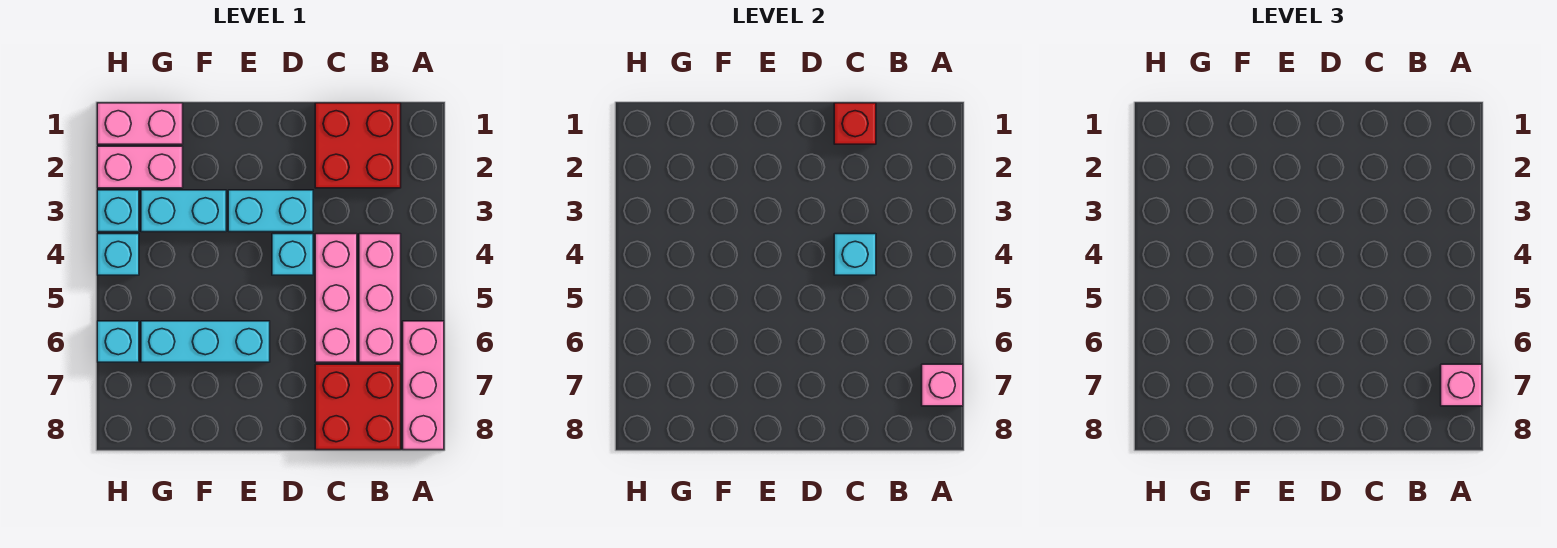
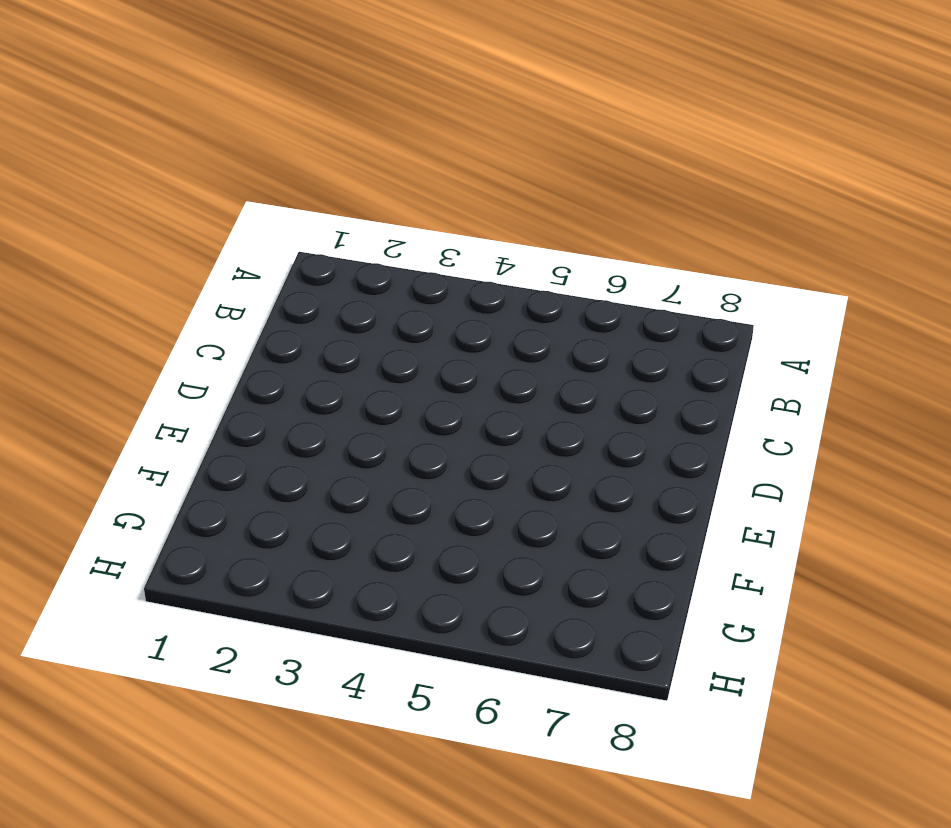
none -> pink brick A6:A8 level 1
none -> red brick B1:C2 level 1
none -> pink brick B4:B6 level 1

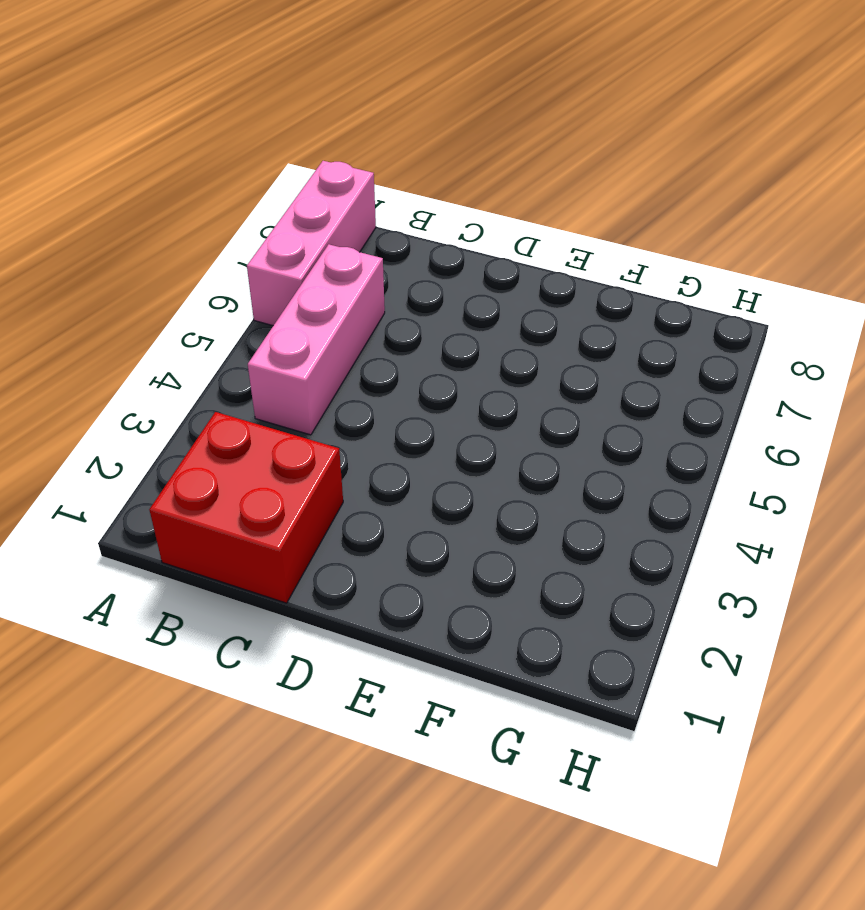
none -> red brick B7:C8 level 1
none -> pink brick C4:C6 level 1
none -> cyan brick D3:E3 level 1

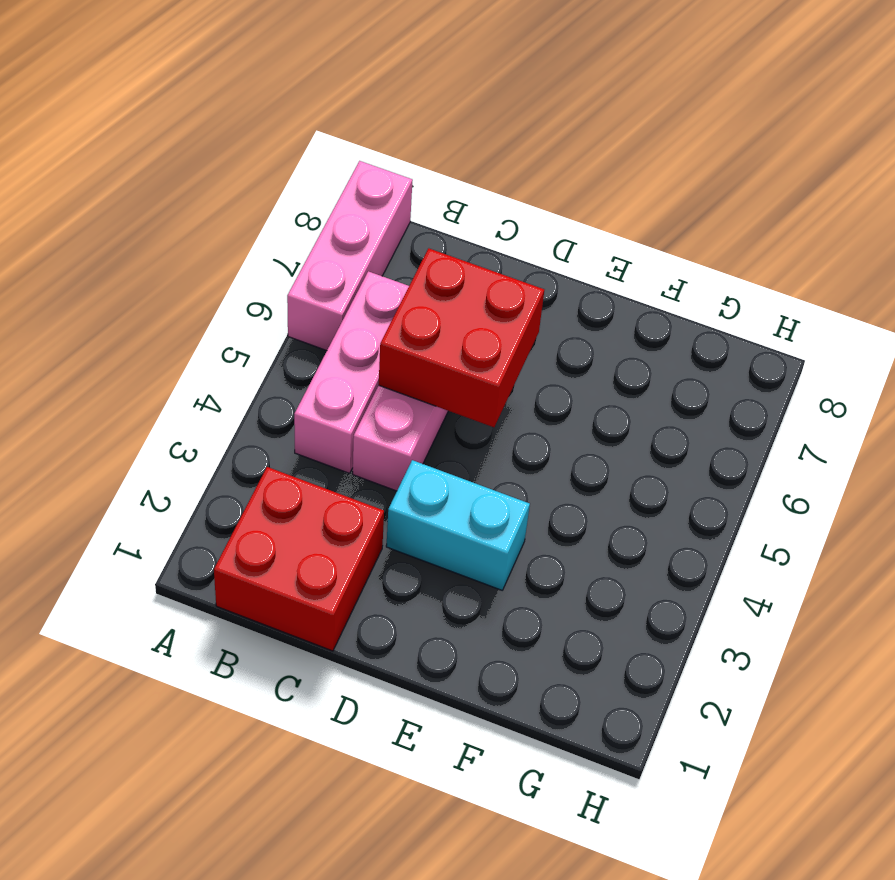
red brick C5:D6 level 2 -> red brick B7:C8 level 1
none -> cyan brick D4 level 1
none -> cyan brick E6:G6 level 1
none -> cyan brick F3:G3 level 1

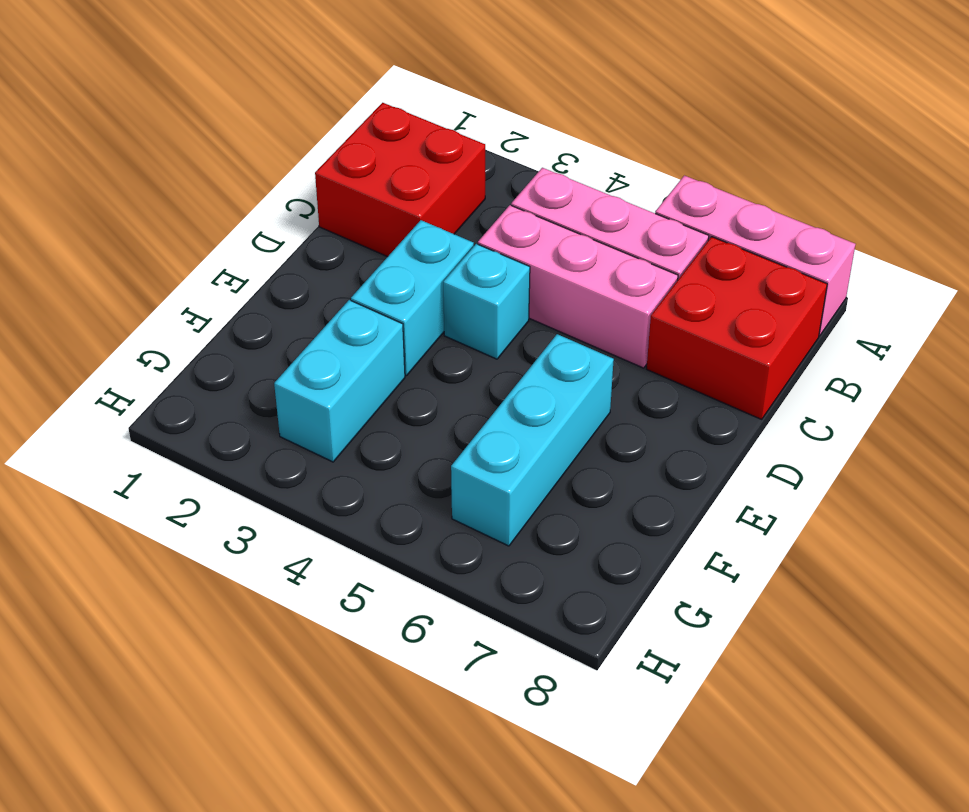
none -> pink brick G1:H1 level 1
none -> pink brick G2:H2 level 1
none -> cyan brick H3 level 1

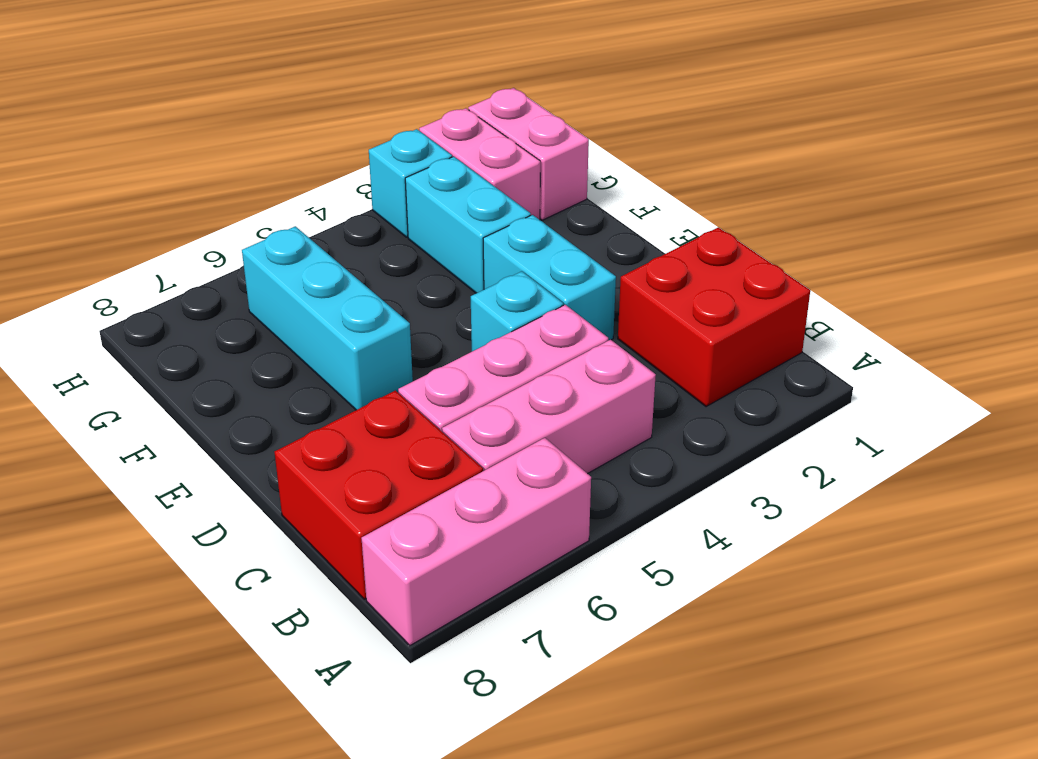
none -> cyan brick H4 level 1
none -> cyan brick H6 level 1
none -> pink brick A7 level 2

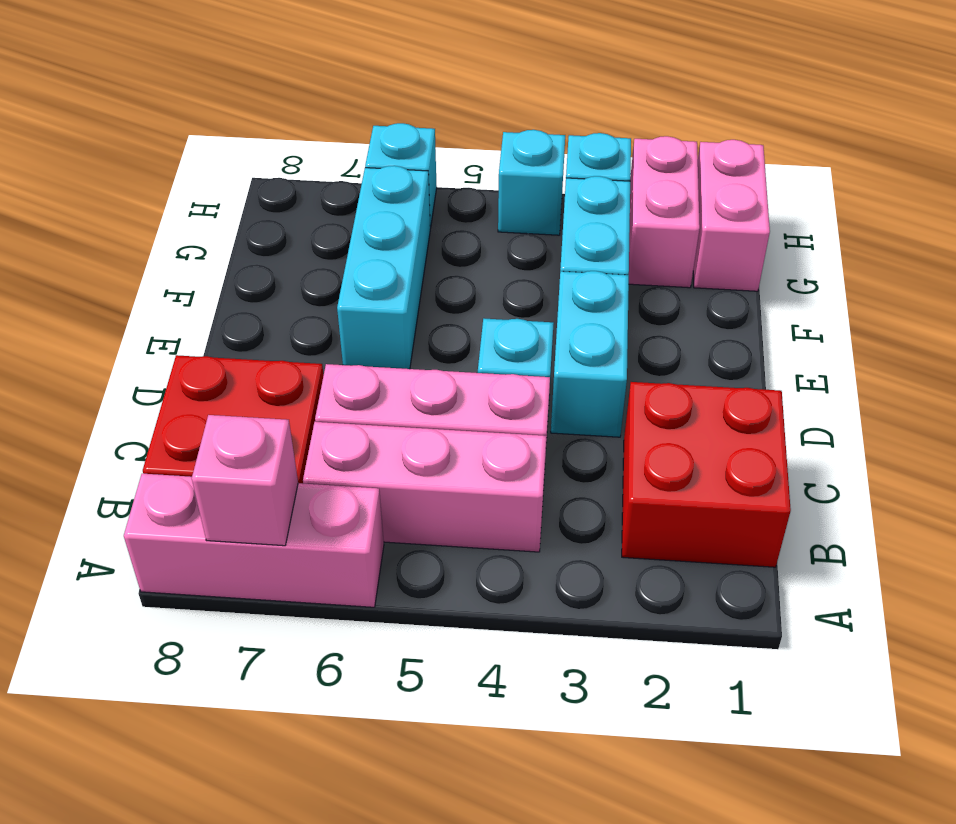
none -> red brick C1 level 2
none -> cyan brick C4 level 2
none -> pink brick A7 level 3

